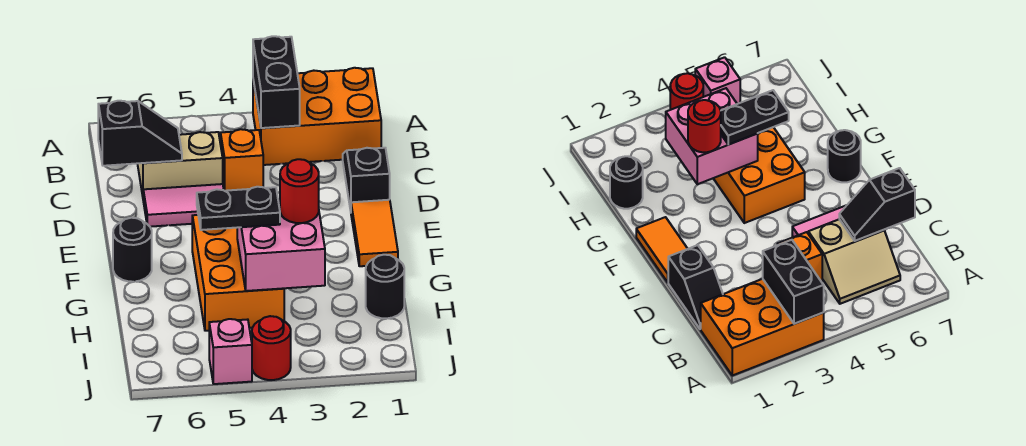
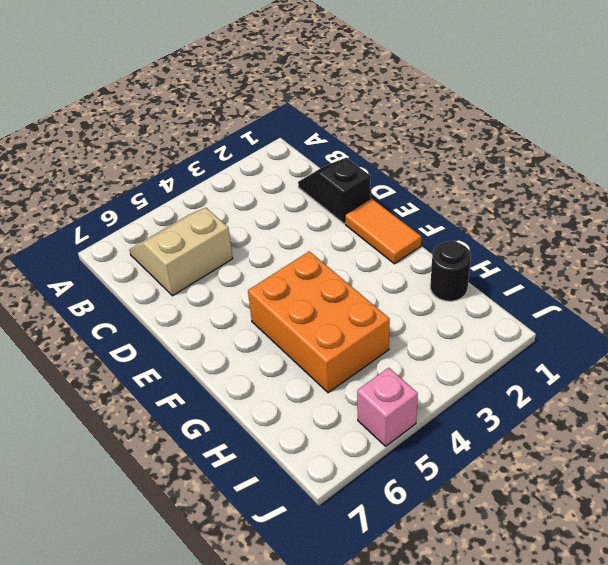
none -> orange brick A1:B3 level 1
none -> orange brick C4 level 1
none -> pink tile D5:D6 level 1

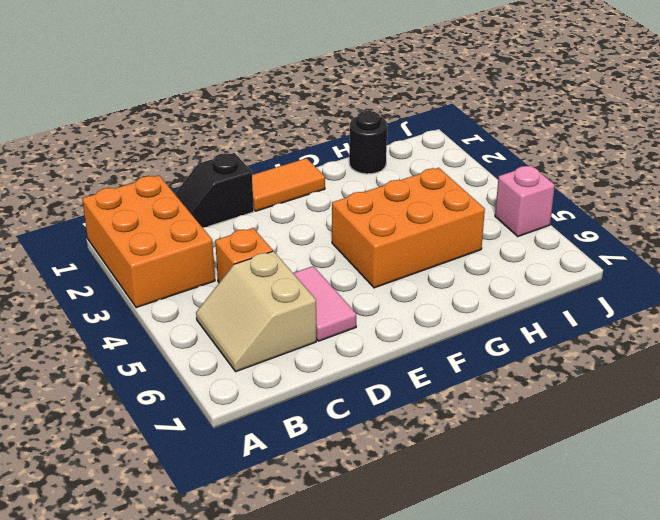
none -> black round brick F7 level 1
none -> red round brick J4 level 1
none -> black brick A3:B3 level 2

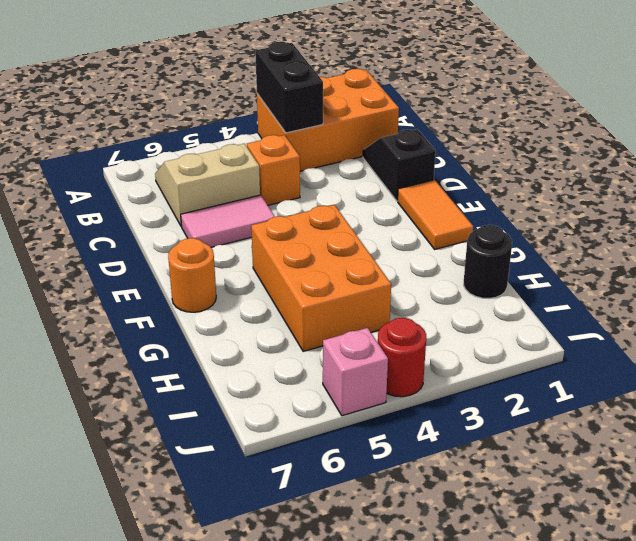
orange round brick F7 level 1 -> black round brick F7 level 1
none -> black slope C6:C7 level 2 top 7
none -> pink brick G3:H4 level 2
none -> red round brick G3 level 3

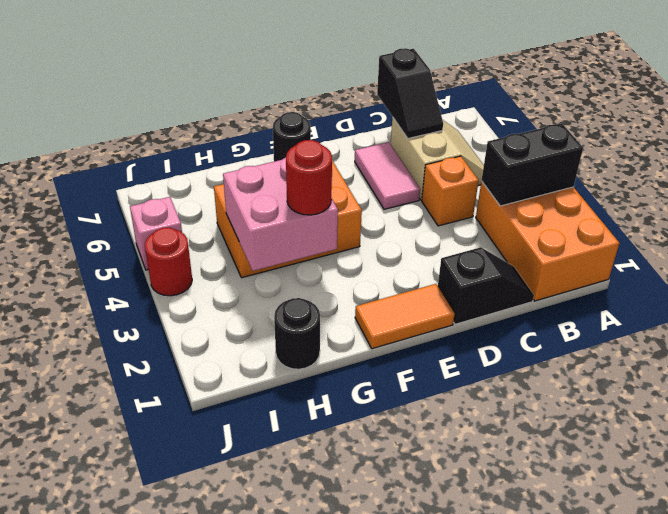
none -> black plate G4:G5 level 3

